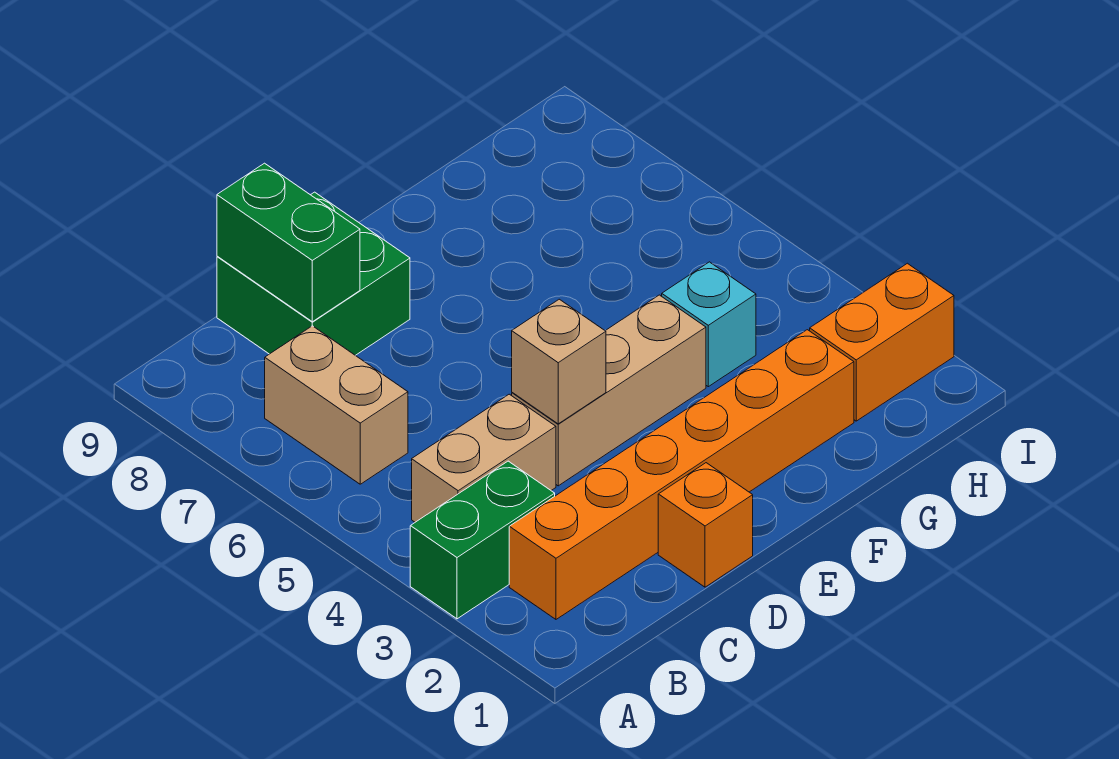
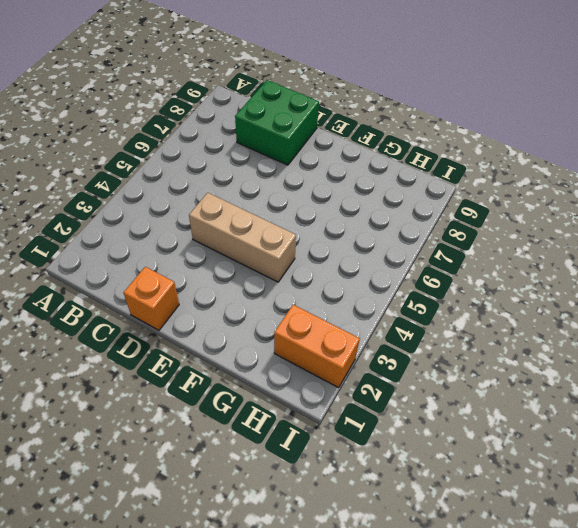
none -> green brick A3:B3 level 1
none -> orange brick B2:G2 level 1

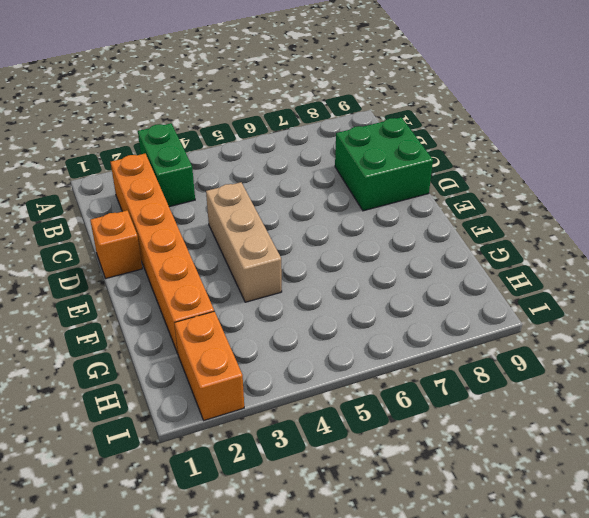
none -> tan brick B4:C4 level 1
none -> tan brick B6:B7 level 1

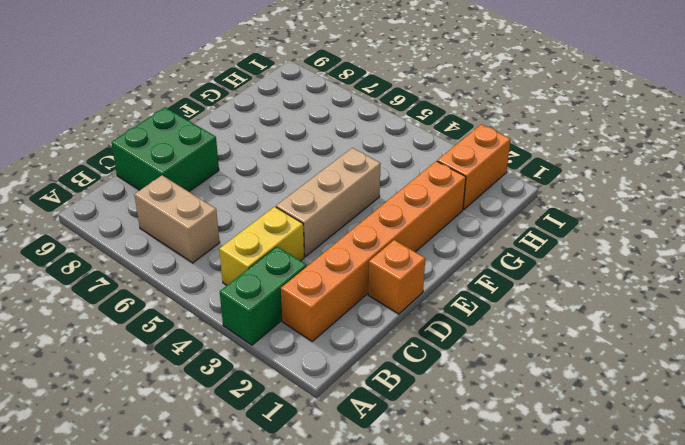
yellow brick B4:C4 level 1 -> tan brick B4:C4 level 1
none -> cyan brick G4 level 1
none -> green brick C8:C9 level 2

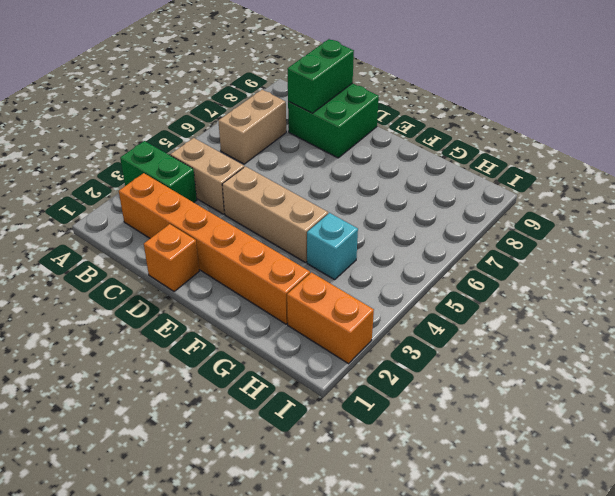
none -> tan brick D4 level 2

